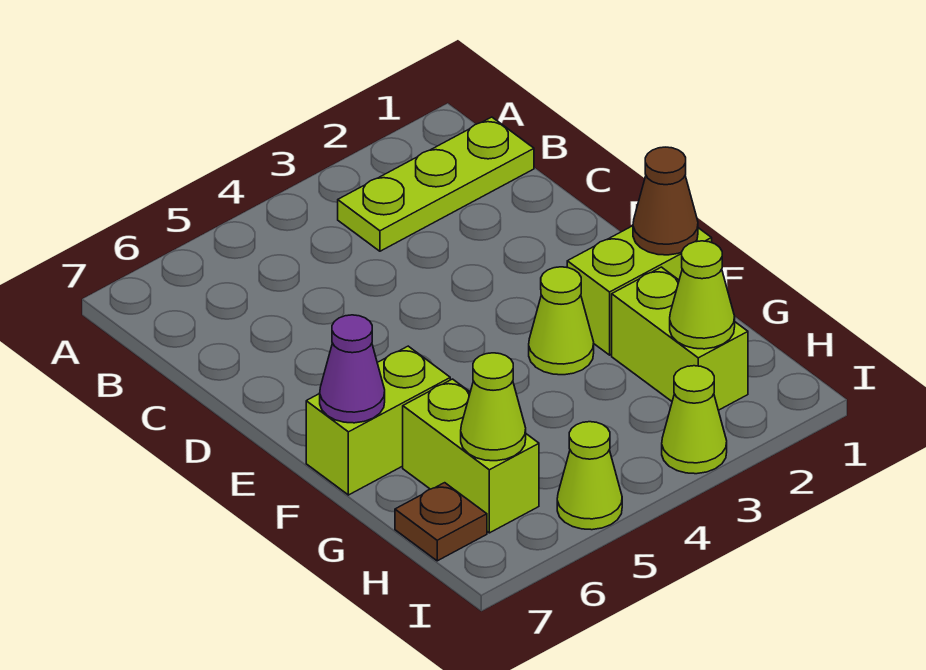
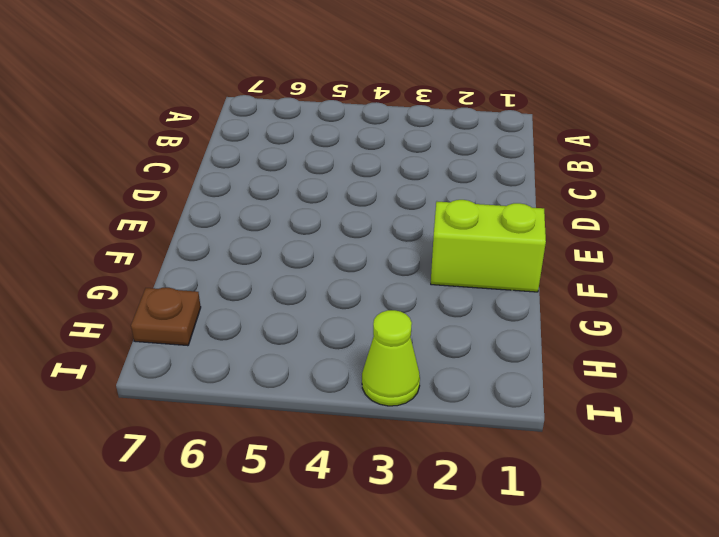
none -> lime plate B1:B3 level 1
none -> lime cone F3 level 1
none -> lime brick F6:F7 level 1

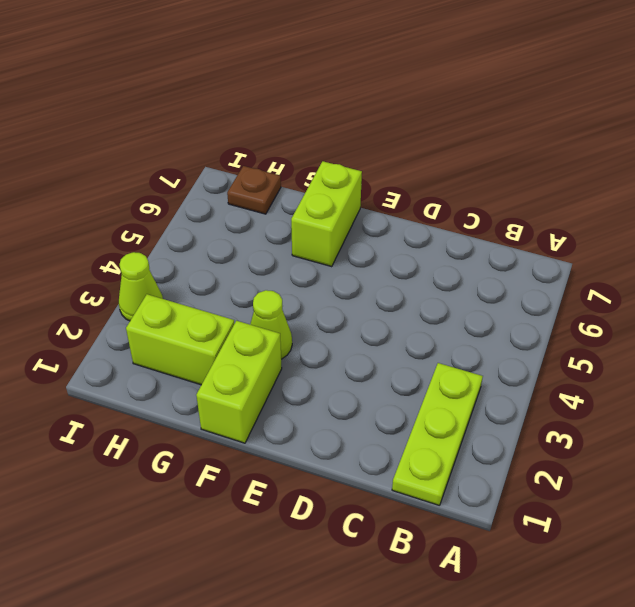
none -> lime brick G6:H6 level 1
none -> lime cone I5 level 1
none -> brown cone F1 level 2

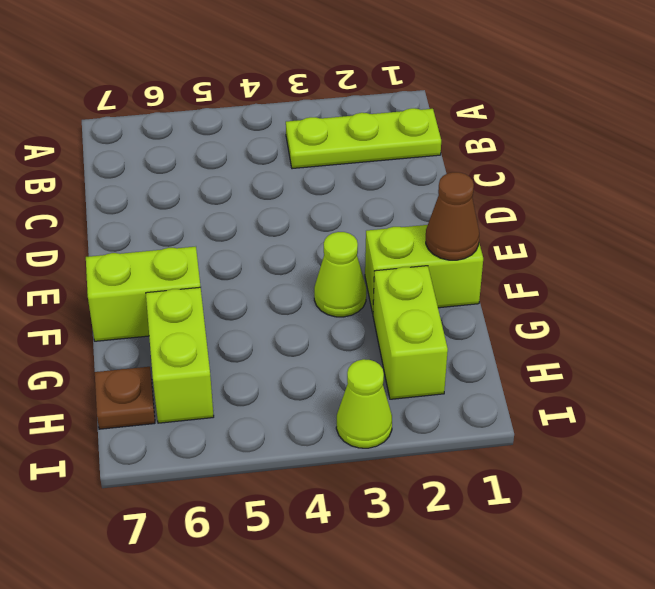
none -> lime cone I5 level 1
none -> purple cone F7 level 2
none -> lime cone H2 level 2

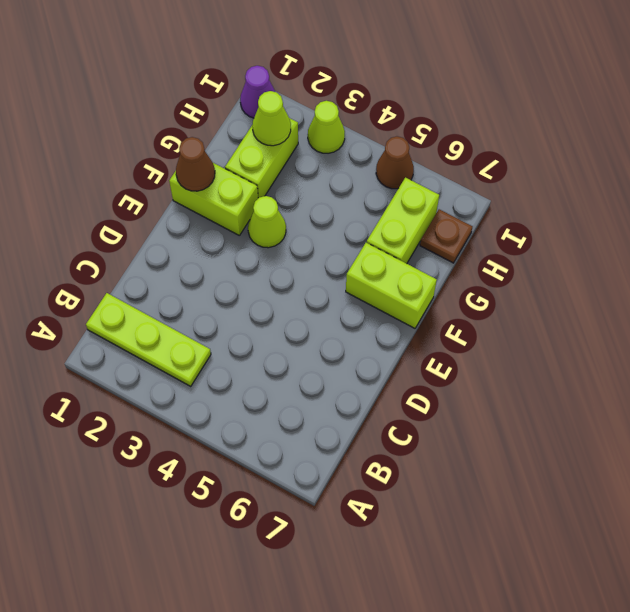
purple cone I1 level 1 -> purple cone F7 level 2
brown cone I5 level 1 -> lime cone I5 level 1
none -> lime cone H6 level 2

